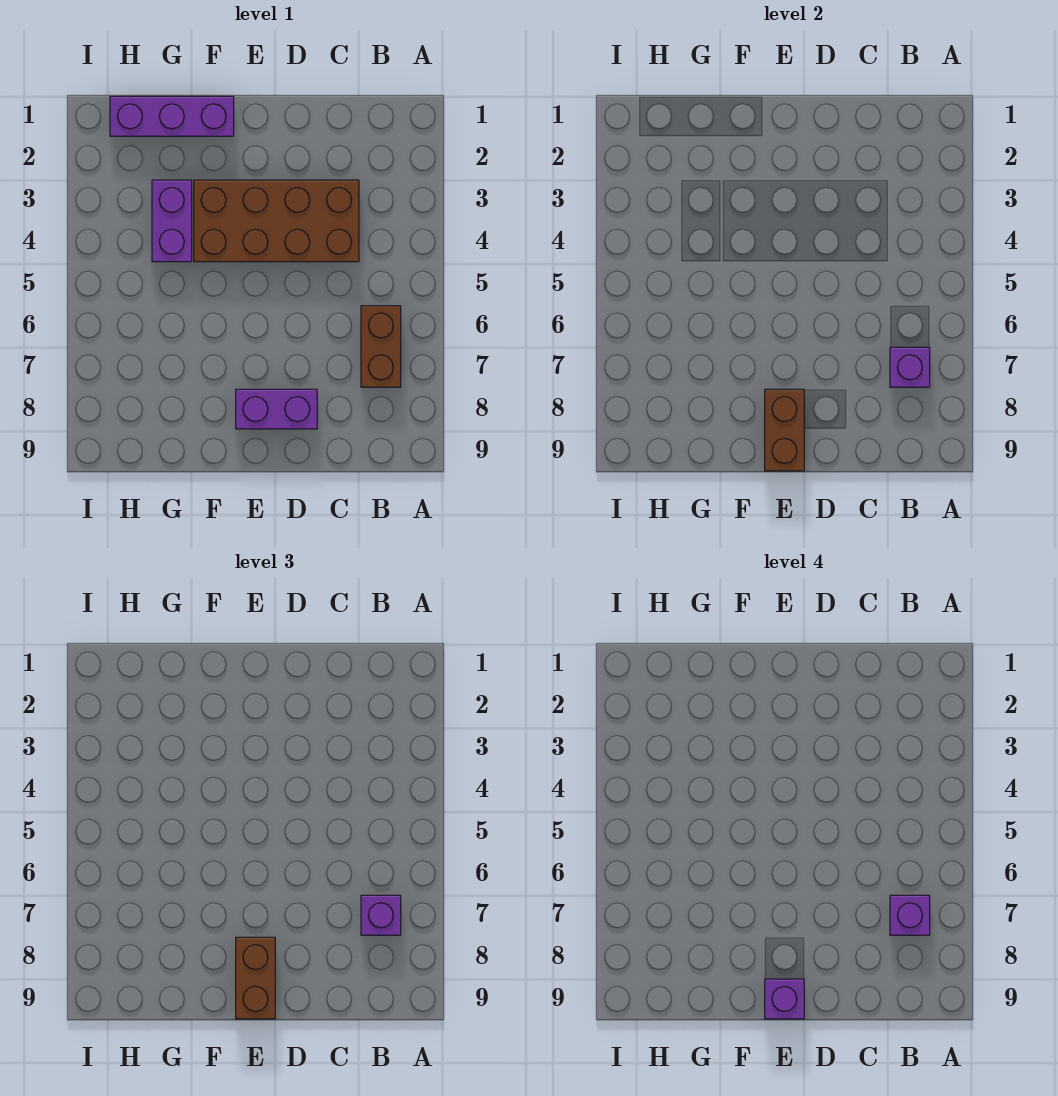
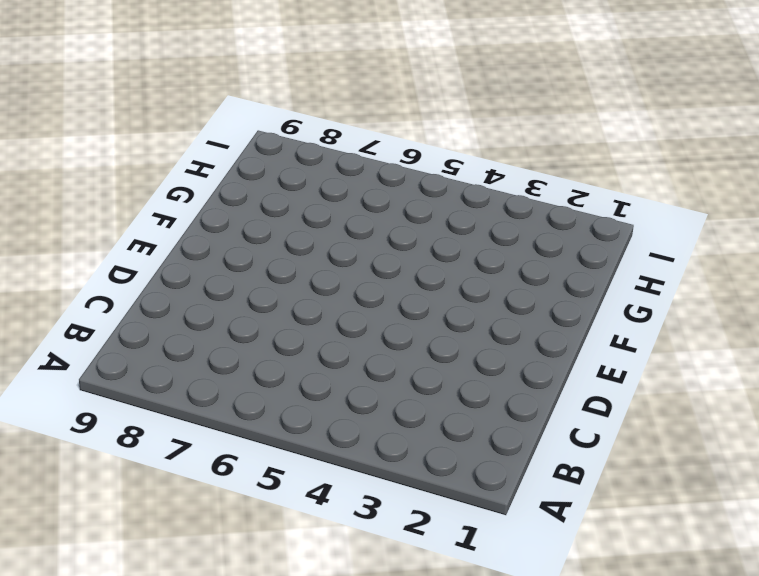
none -> brown brick B6:B7 level 1
none -> brown brick C3:F4 level 1

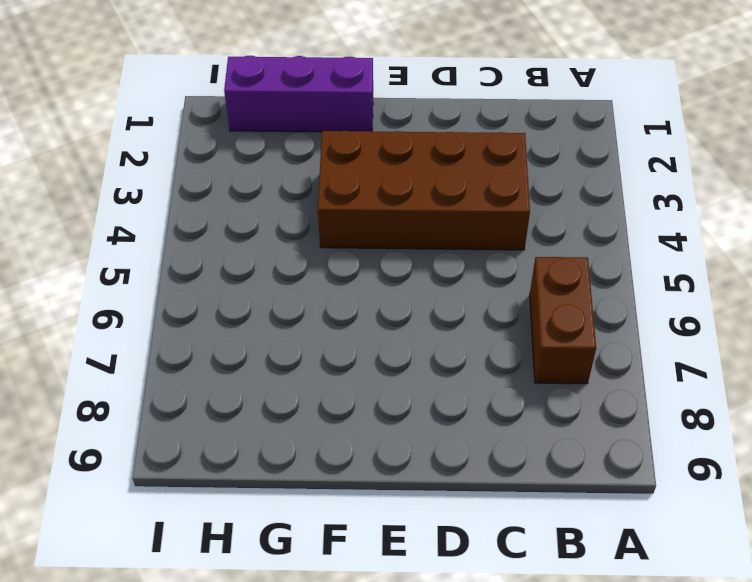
none -> purple brick D8:E8 level 1
none -> purple brick G3:G4 level 1

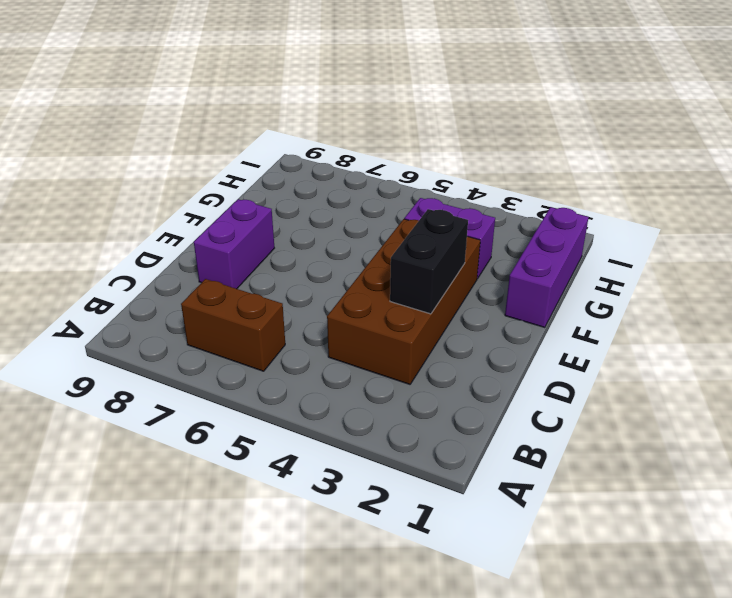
black brick D3:E3 level 2 -> none
none -> purple brick B7 level 2
none -> brown brick E8:E9 level 2

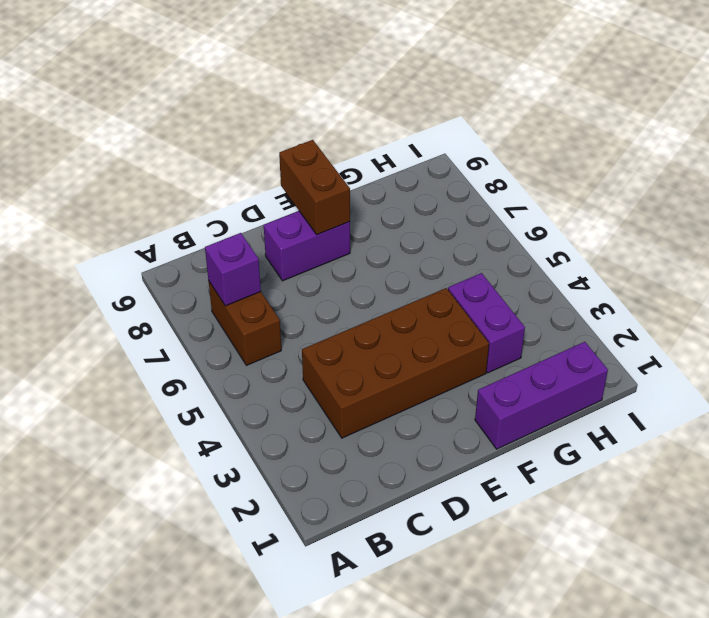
none -> purple brick B7 level 3
none -> brown brick E8:E9 level 3

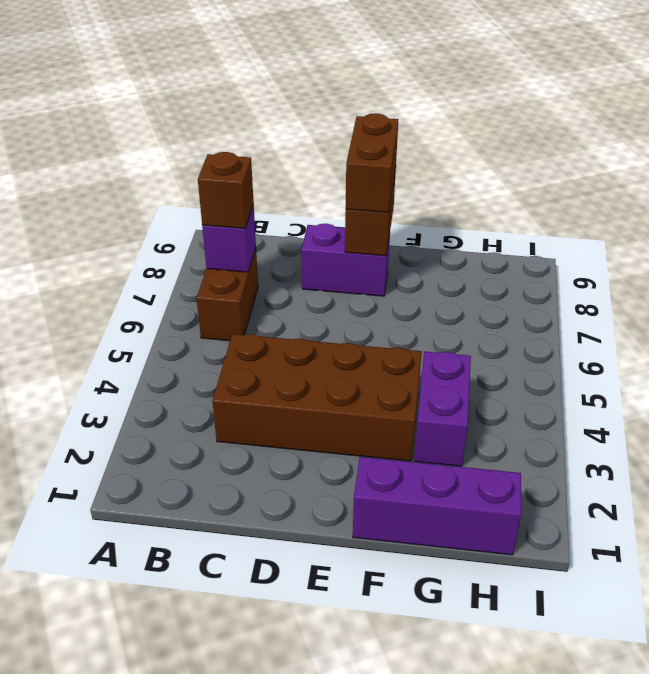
brown brick B7 level 3 -> purple brick B7 level 3
none -> purple brick B7 level 4
none -> purple brick E9 level 4

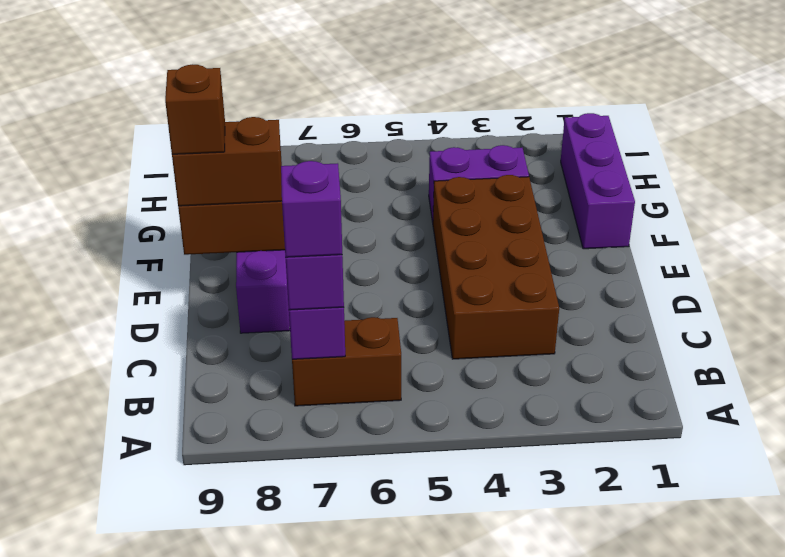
brown brick E9 level 4 -> purple brick E9 level 4

